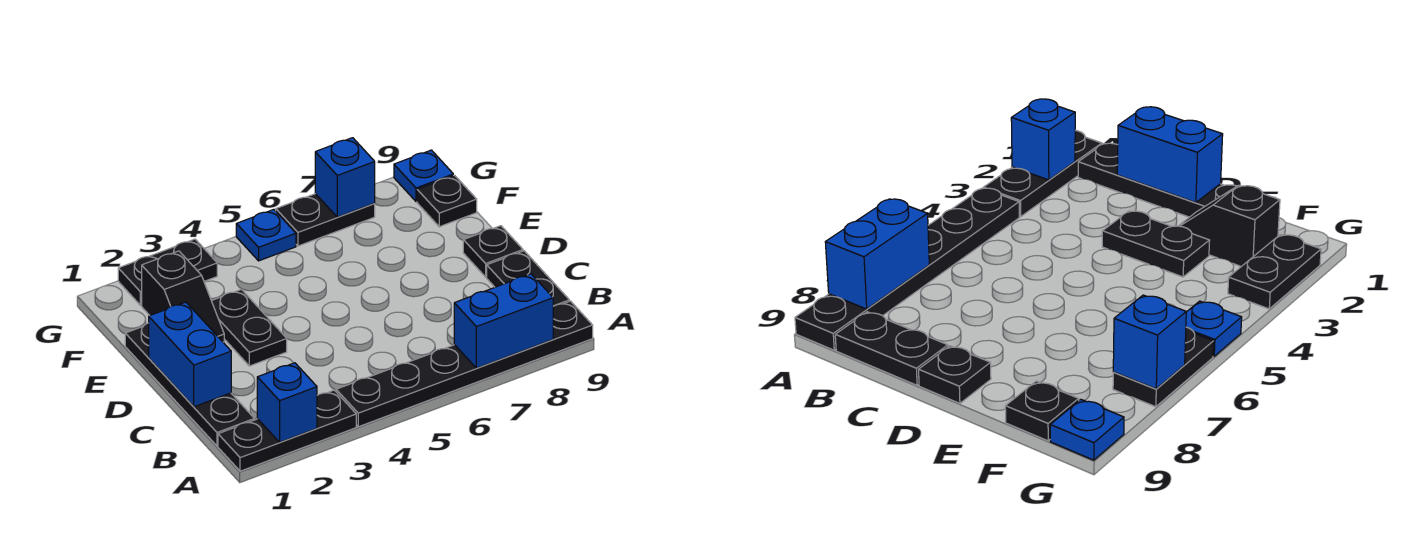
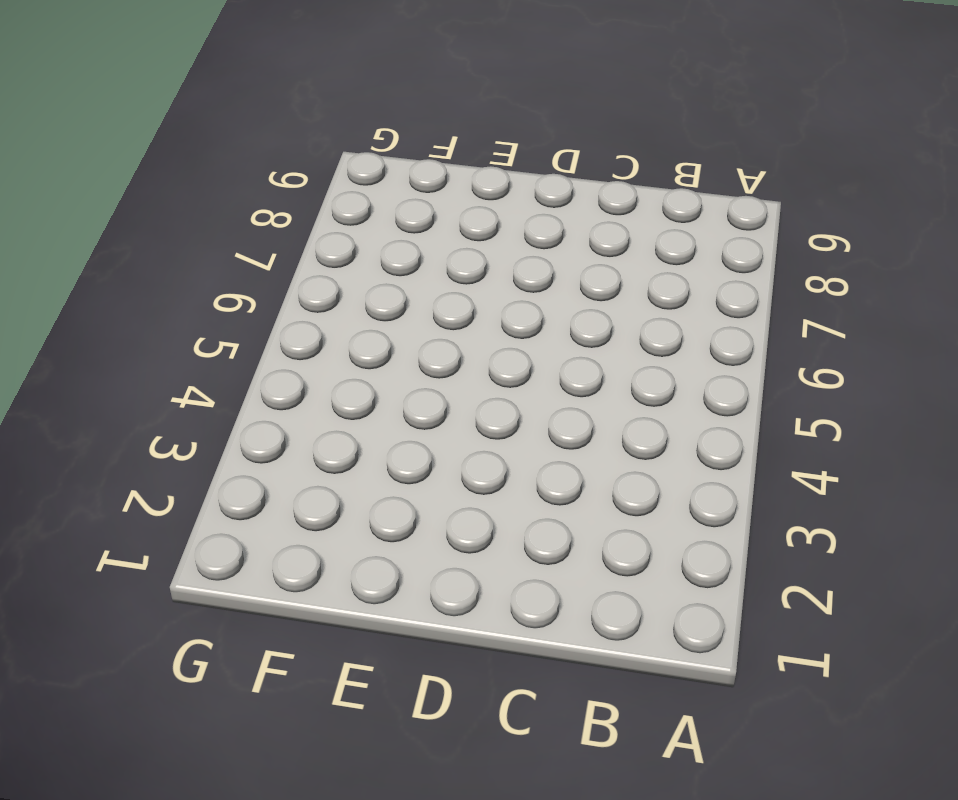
none -> black plate A1:A3 level 1
none -> black plate A4:A9 level 1
none -> black plate B1:E1 level 1

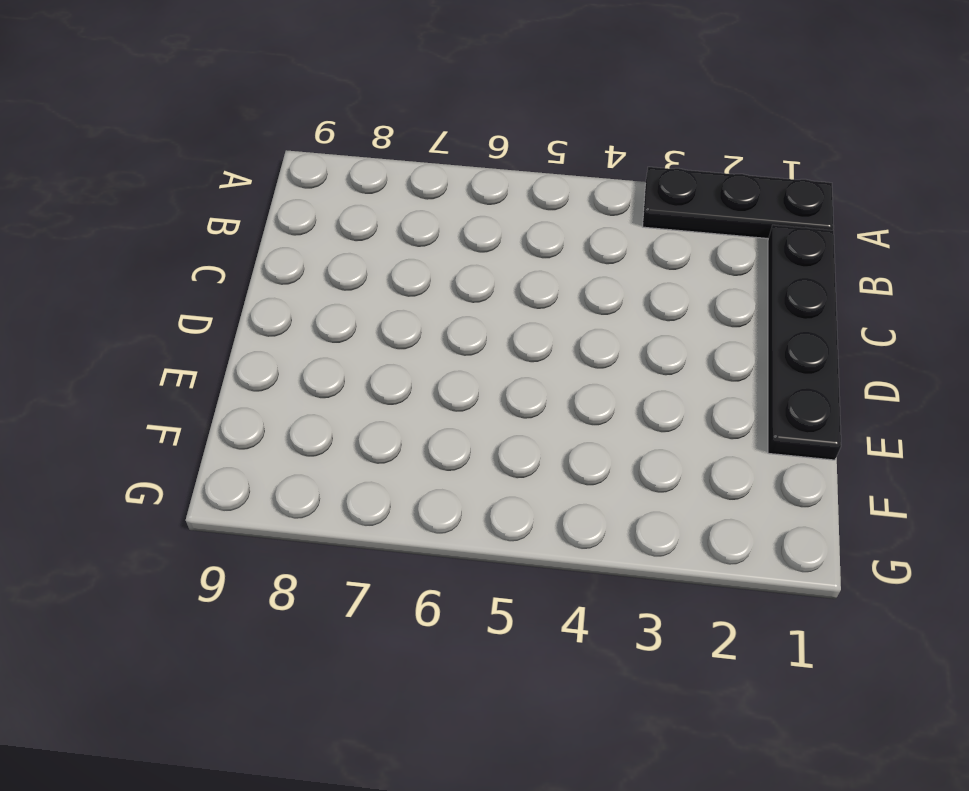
none -> black plate A4:A9 level 1
none -> black plate B9:C9 level 1
none -> black plate D3:E3 level 1

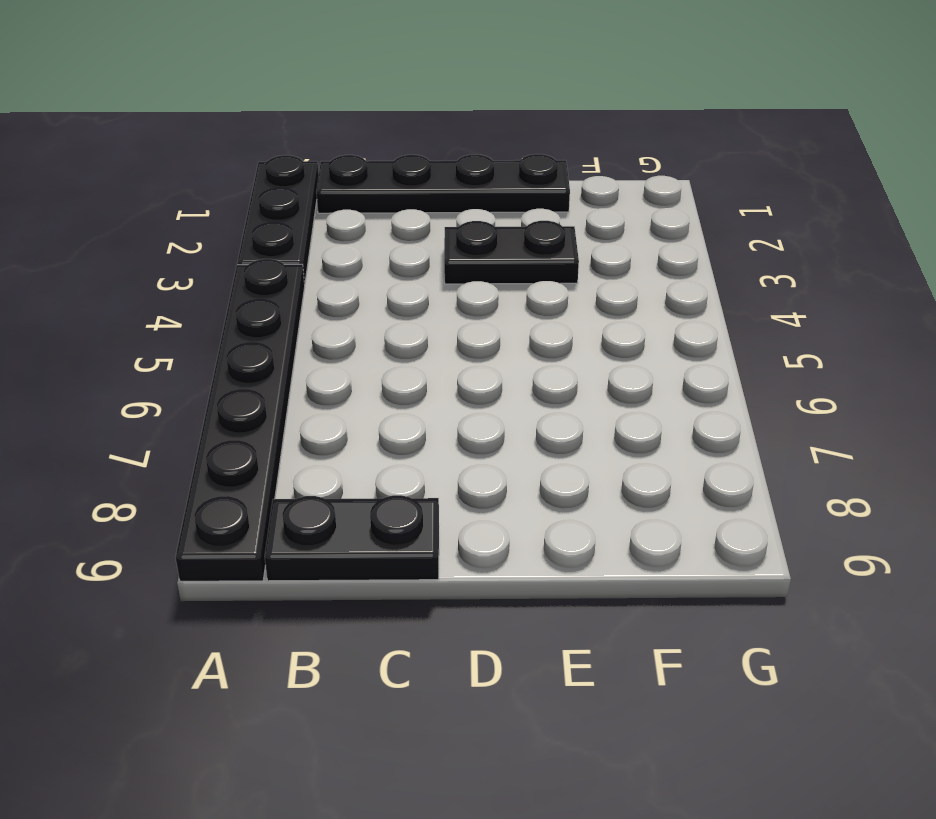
none -> black plate D9 level 1
none -> black slope E2:F2 level 1 top F
none -> black plate F9 level 1

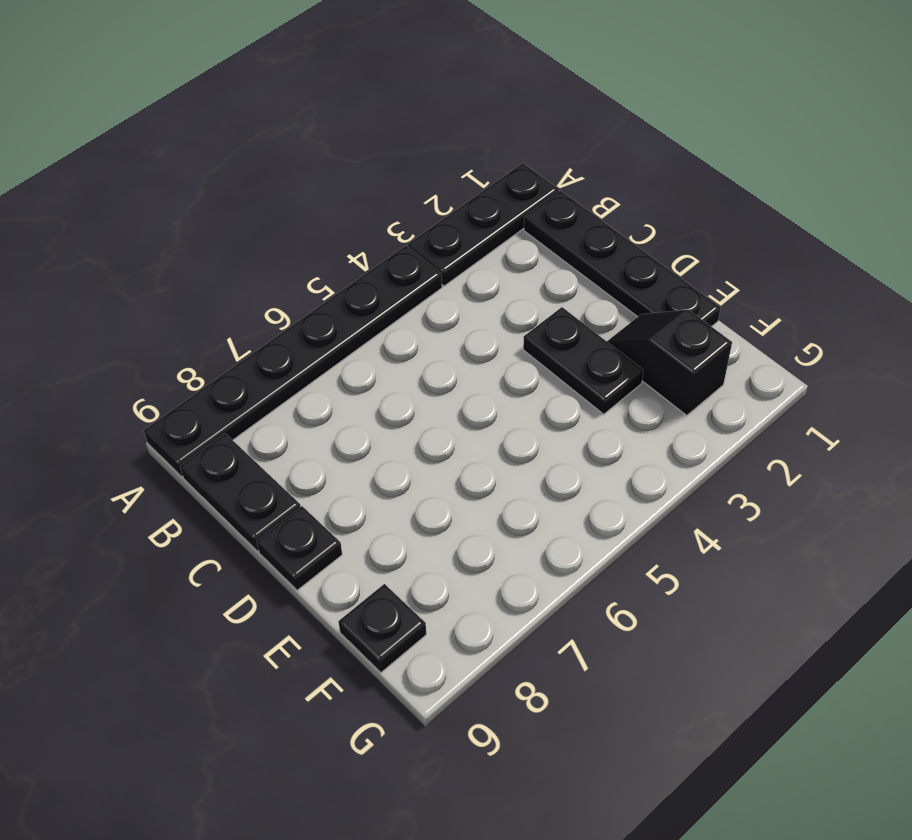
none -> black plate G2:G3 level 1
none -> blue plate G5 level 1
none -> black plate G6:G7 level 1

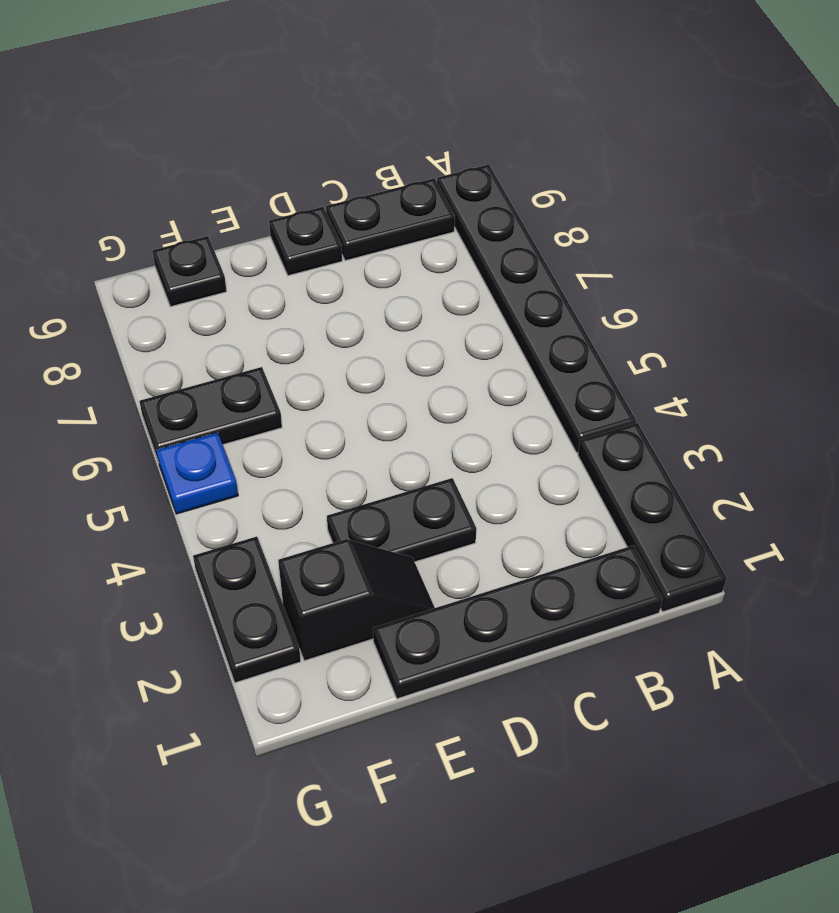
black plate F6:G6 level 1 -> black plate G6:G7 level 1
none -> blue plate G9 level 1
none -> blue brick A2 level 2
none -> blue brick A7:A8 level 2

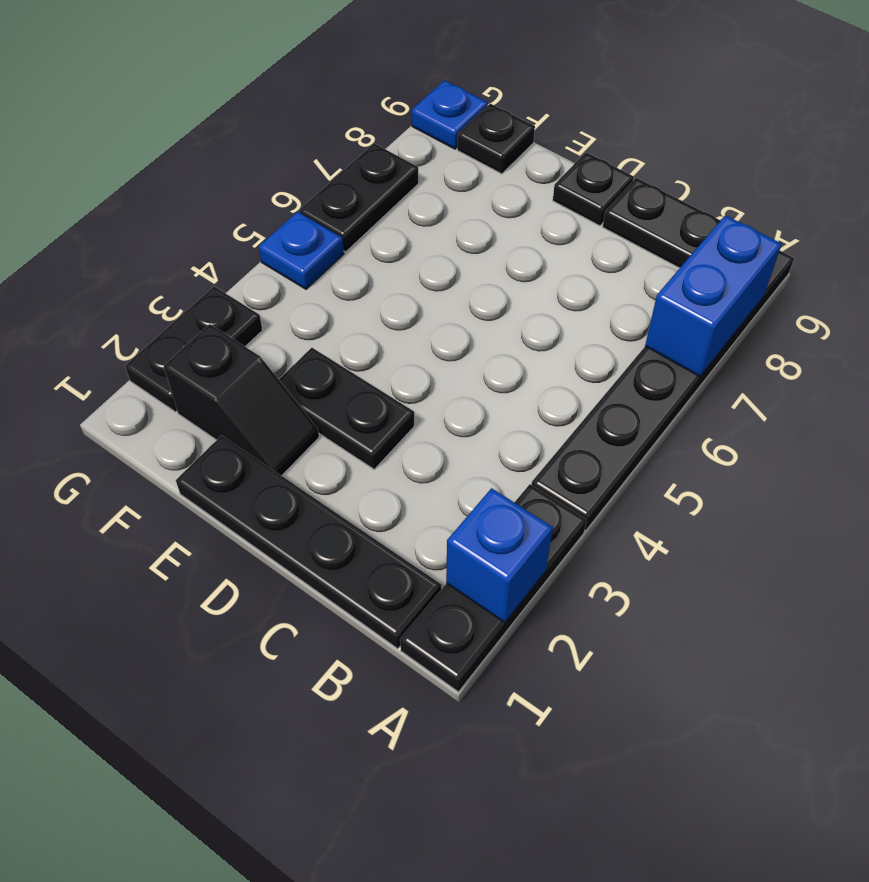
none -> blue brick C1:D1 level 2
none -> blue brick G7 level 2

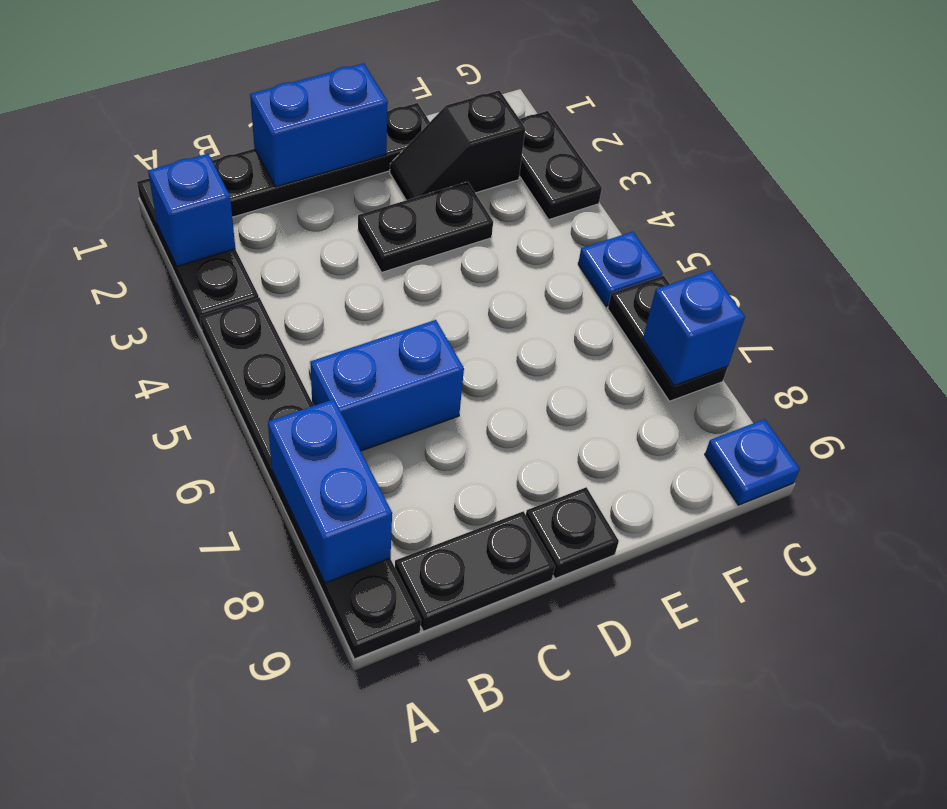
blue brick B6:C6 level 1 -> none
none -> black plate F9 level 1

